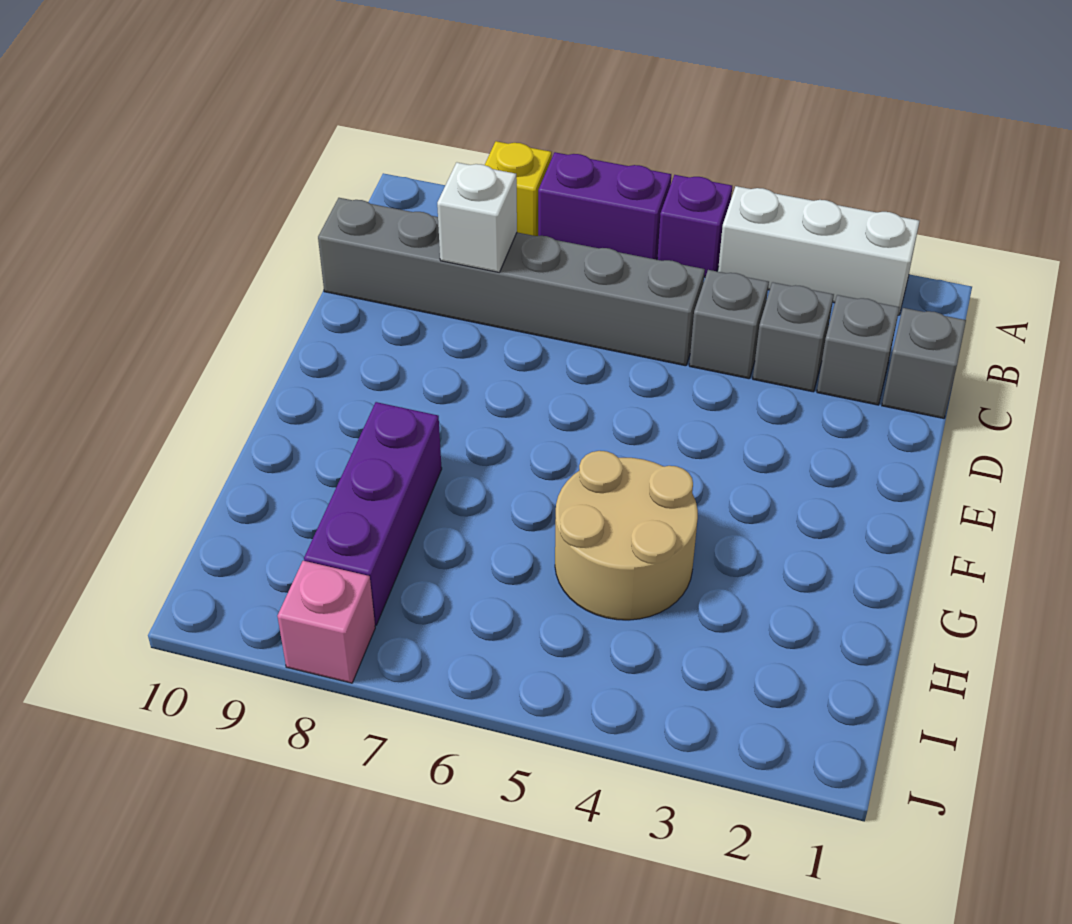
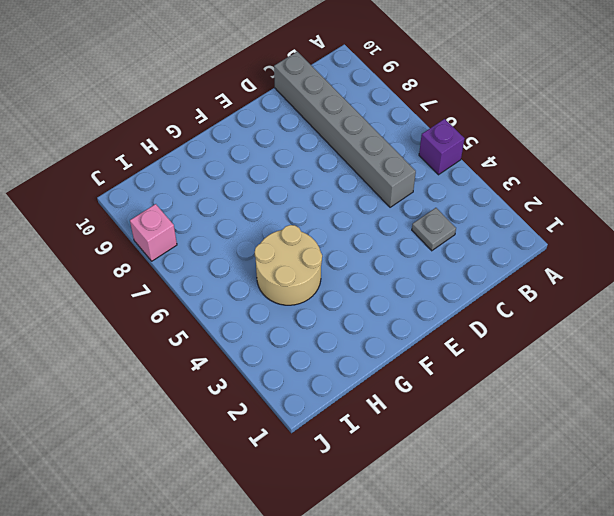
grey plate C3 level 1 -> grey brick C3 level 1
none -> white brick A2:A4 level 1
none -> purple brick A6:A7 level 1
none -> yellow brick A8 level 1

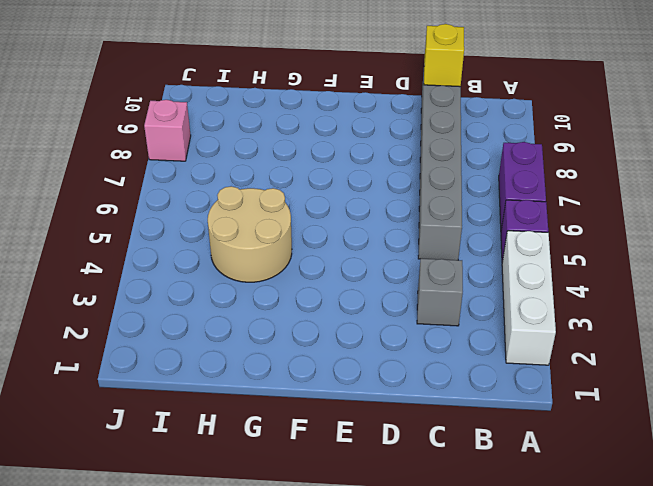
yellow brick C10 level 2 -> yellow brick A8 level 1
none -> grey brick C1 level 1
none -> grey brick C2 level 1
none -> grey brick C4 level 1

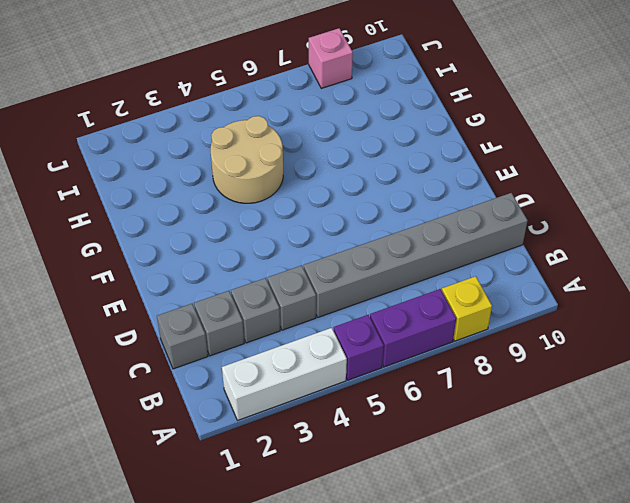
none -> purple brick G8:I8 level 1
none -> white brick C8 level 2

